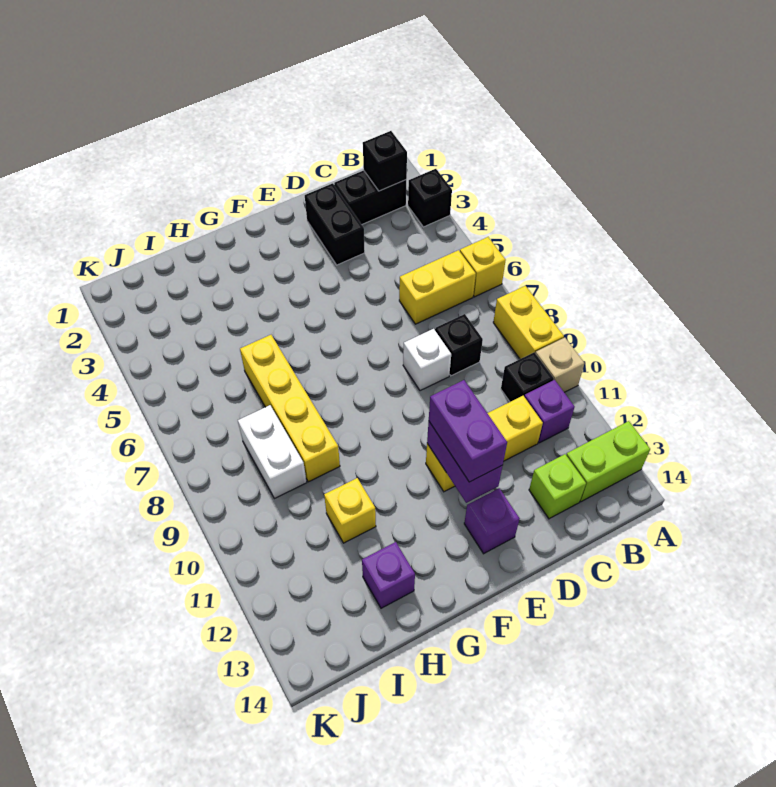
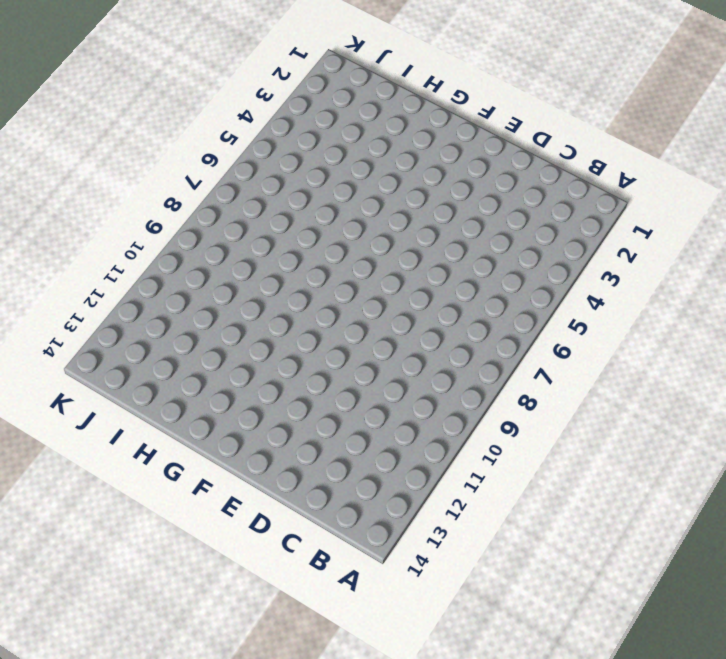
none -> black brick A3 level 1
none -> yellow brick A6 level 1
none -> yellow brick A8:A9 level 1

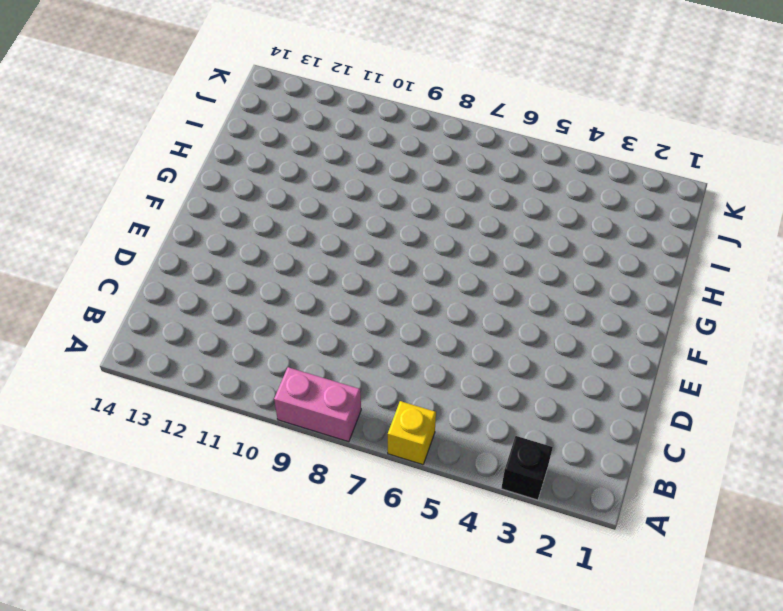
pink brick A8:A9 level 1 -> yellow brick A8:A9 level 1
none -> tan brick A10 level 1
none -> lime brick A13:B13 level 1
none -> black brick B2:C2 level 1

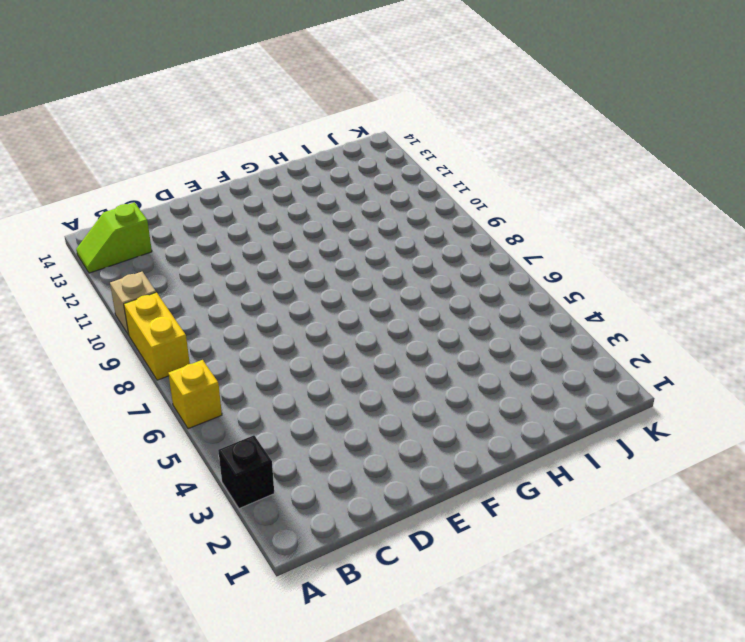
lime slope A13:B13 level 1 top B -> lime brick A13:B13 level 1
none -> black brick B2:C2 level 1
none -> yellow brick B6:C6 level 1
none -> black brick B10 level 1

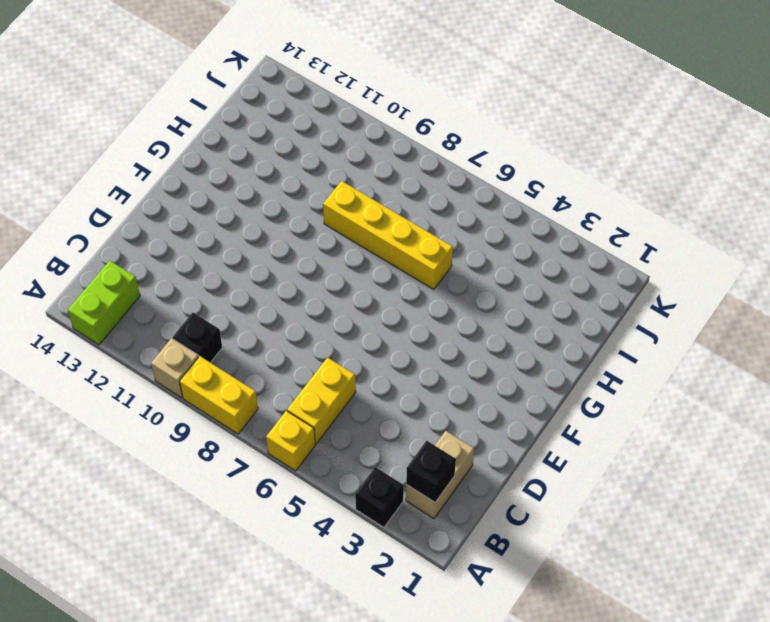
tan brick B2:C2 level 1 -> black brick B2:C2 level 1
none -> purple brick B11 level 1
none -> black brick C8 level 1
none -> yellow brick C11:E11 level 1

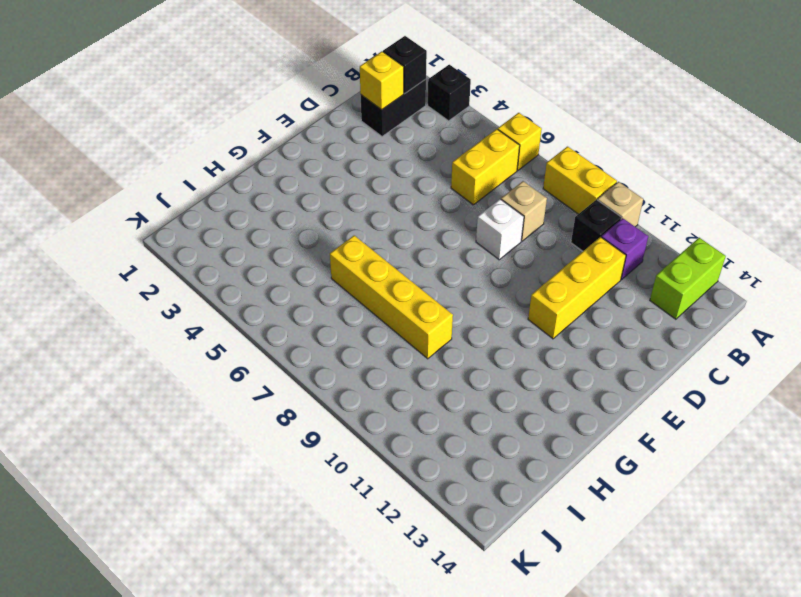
yellow brick C2 level 2 -> yellow brick H11 level 1
tan brick C8 level 1 -> black brick C8 level 1
none -> lime brick C13 level 1
none -> black brick D2:D3 level 1
none -> purple brick E13 level 1

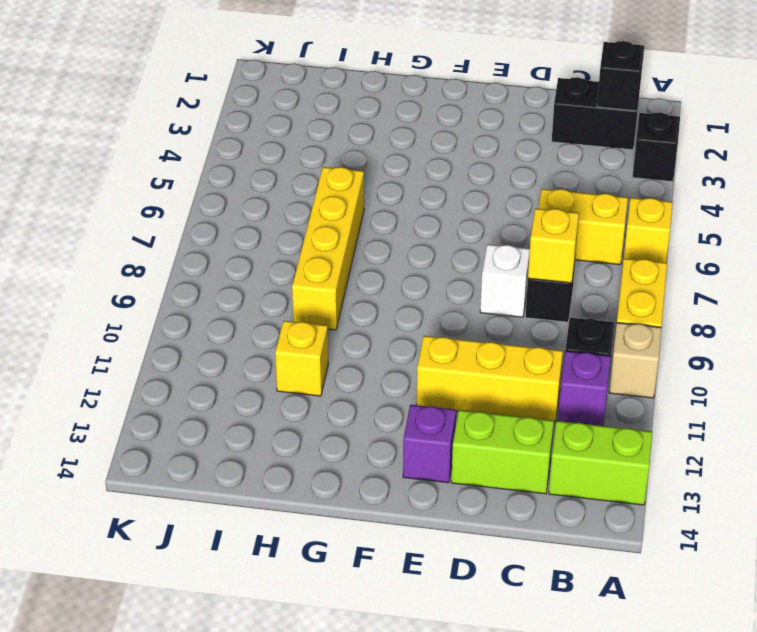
yellow brick C8 level 2 -> none
lime brick C13:D13 level 1 -> lime brick C13 level 1
none -> black brick D2:D3 level 1
none -> purple brick H13 level 1
none -> white brick I8:I9 level 1

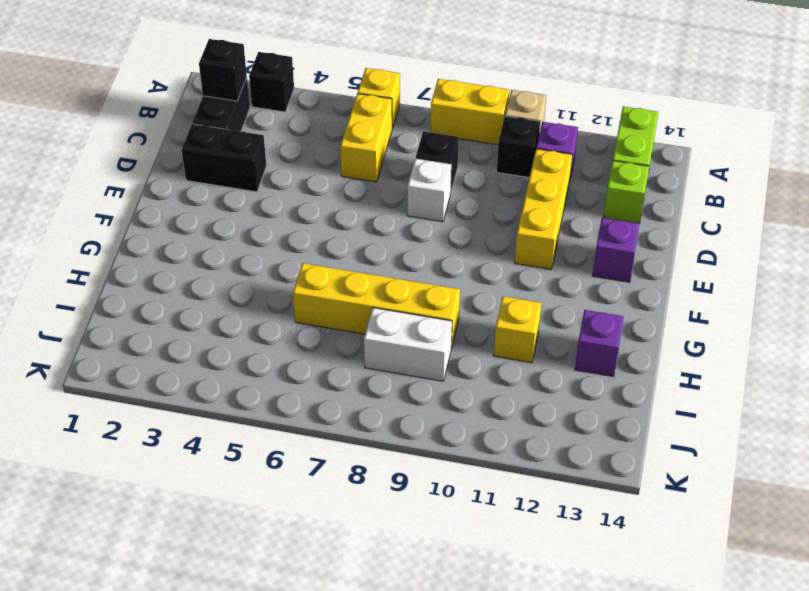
none -> purple brick E11:E12 level 2
none -> purple brick E11:E12 level 3

